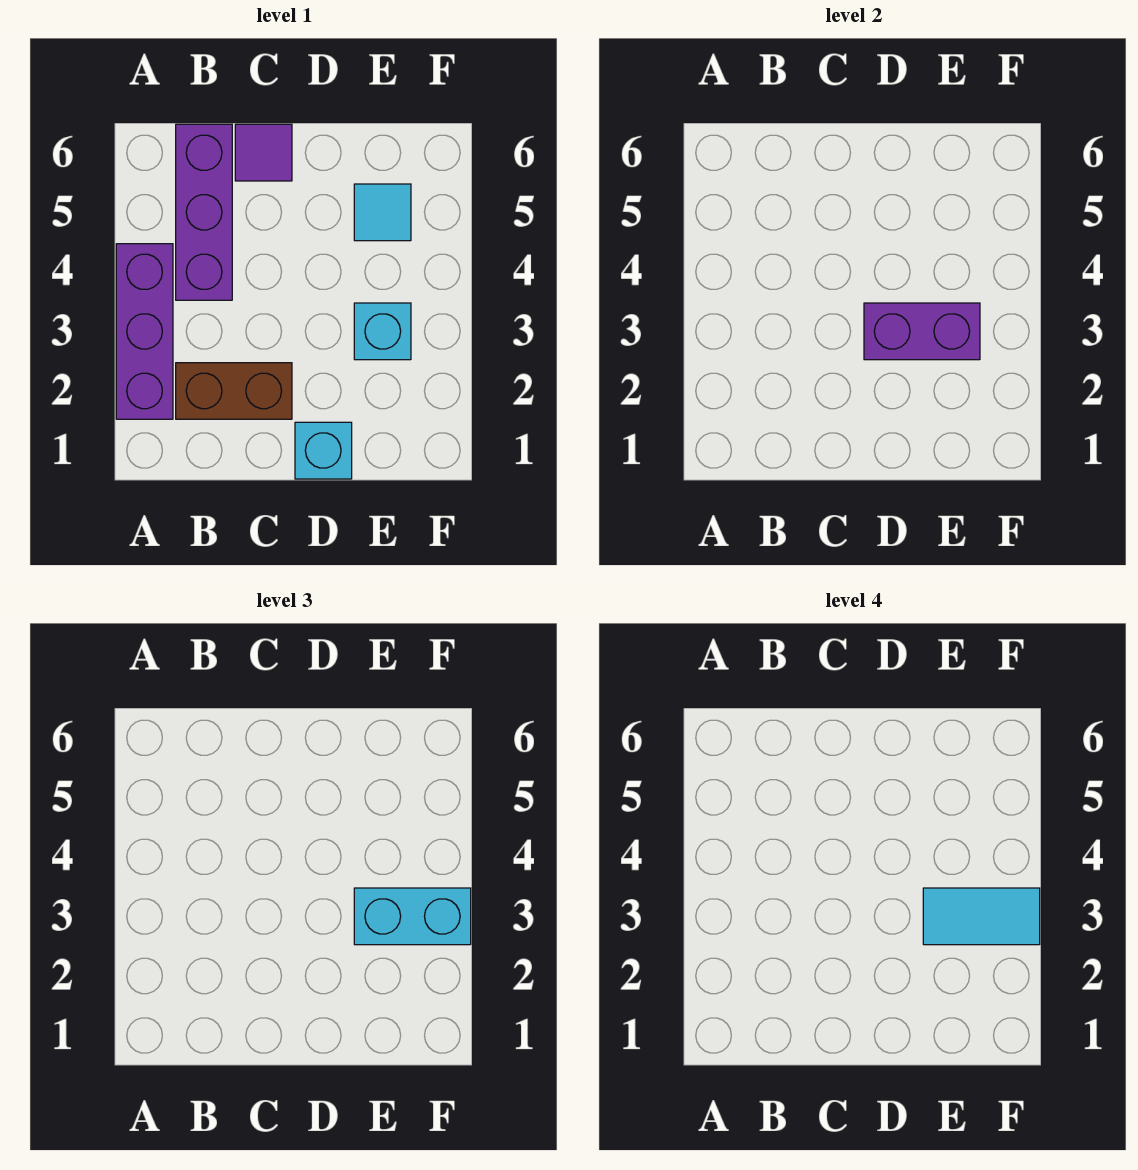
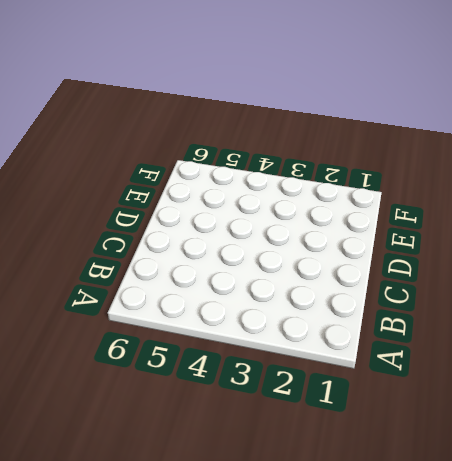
none -> purple brick A2:A4 level 1
none -> brown brick B2:C2 level 1

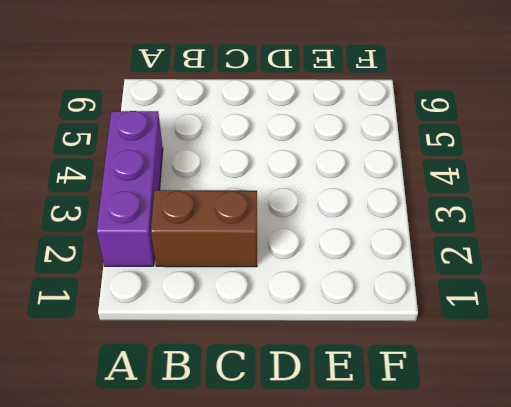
none -> purple brick B4:B6 level 1
none -> purple tile C6 level 1

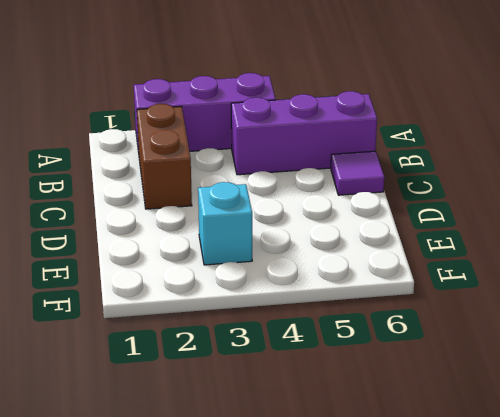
none -> cyan brick D1 level 1
none -> cyan tile E5 level 1

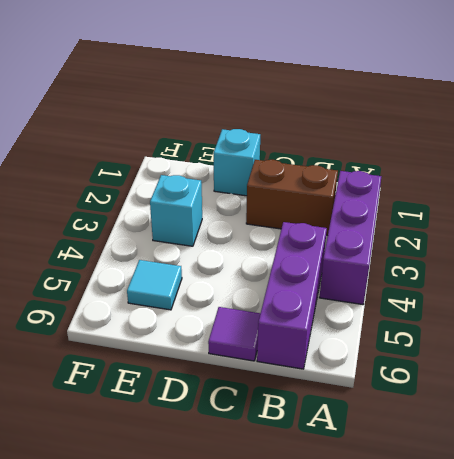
none -> purple brick D3:E3 level 2
none -> cyan brick E3:F3 level 3

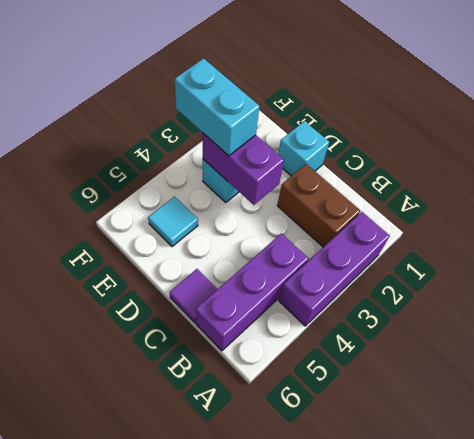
none -> cyan tile E3:F3 level 4

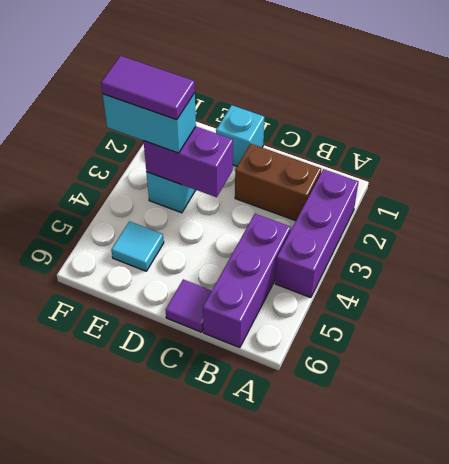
purple tile E3:F3 level 4 -> cyan tile E3:F3 level 4

